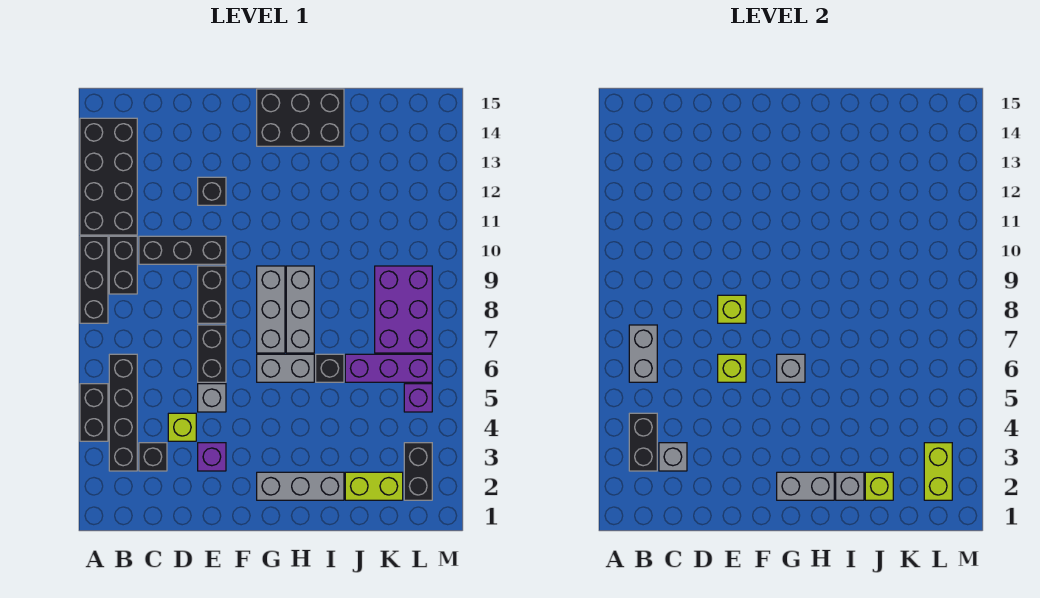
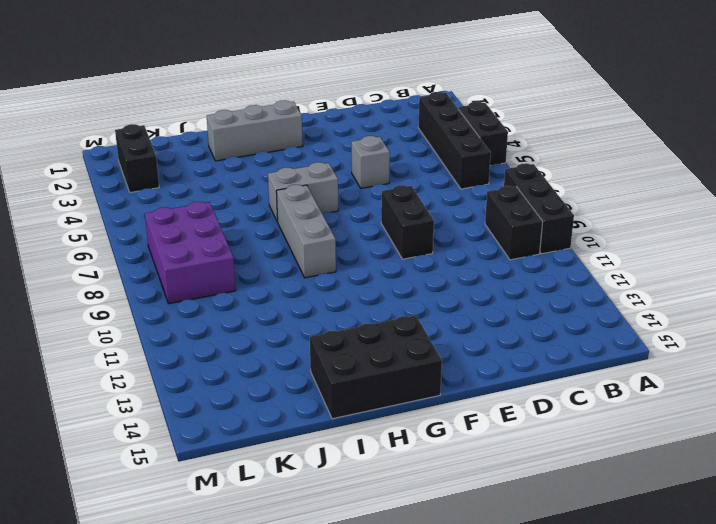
none -> black brick A11:B14 level 1
none -> black brick C3 level 1
none -> black brick C10:E10 level 1
none -> lime brick D4 level 1

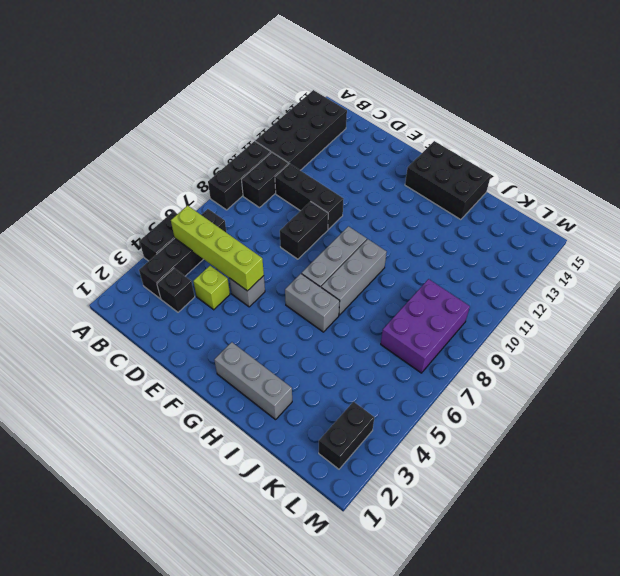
lime brick B5:E5 level 2 -> none
none -> purple brick E3 level 1
none -> black brick E6:E7 level 1
none -> black brick E12 level 1
none -> black brick I6 level 1

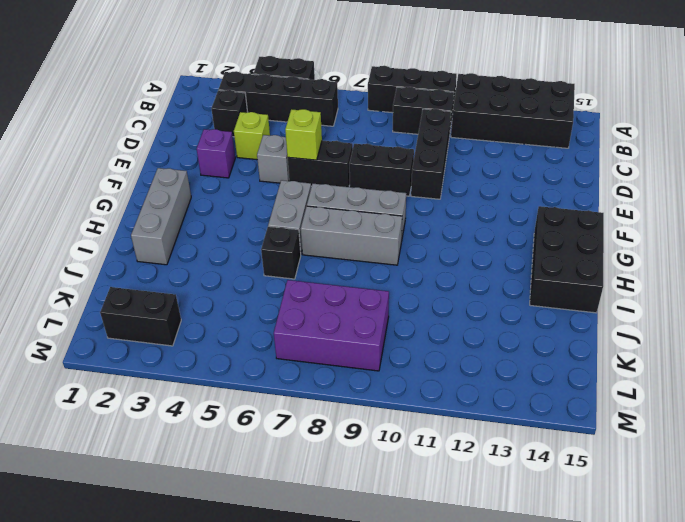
none -> black brick E12 level 1
none -> lime brick J2:K2 level 1
none -> purple brick J6:L6 level 1
none -> purple brick L5 level 1

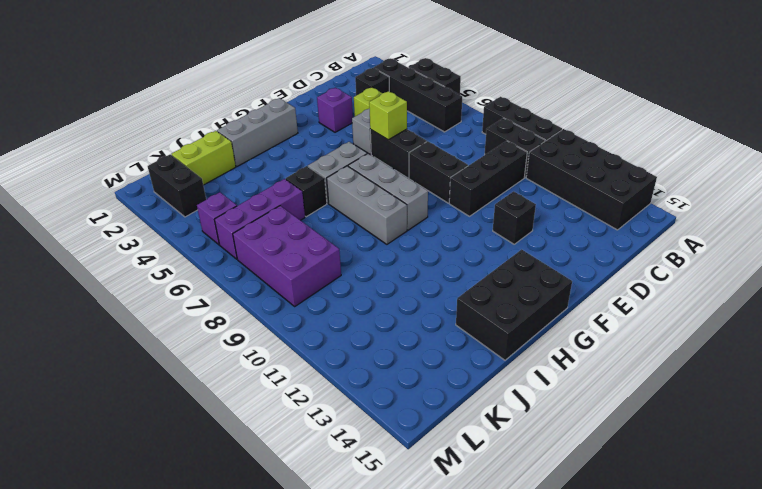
none -> black brick B3:B4 level 2
none -> grey brick B6:B7 level 2
none -> grey brick C3 level 2
none -> lime brick E8 level 2

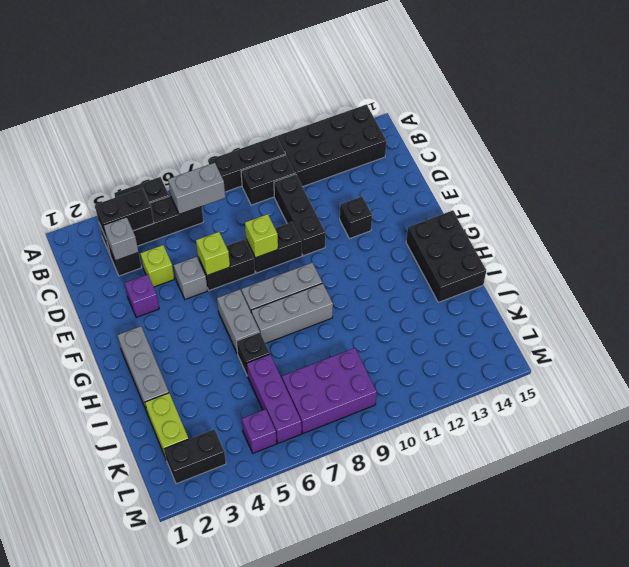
none -> grey brick G2:H2 level 2
none -> grey brick G6 level 2
none -> grey brick I2 level 2
none -> lime brick J2 level 2

